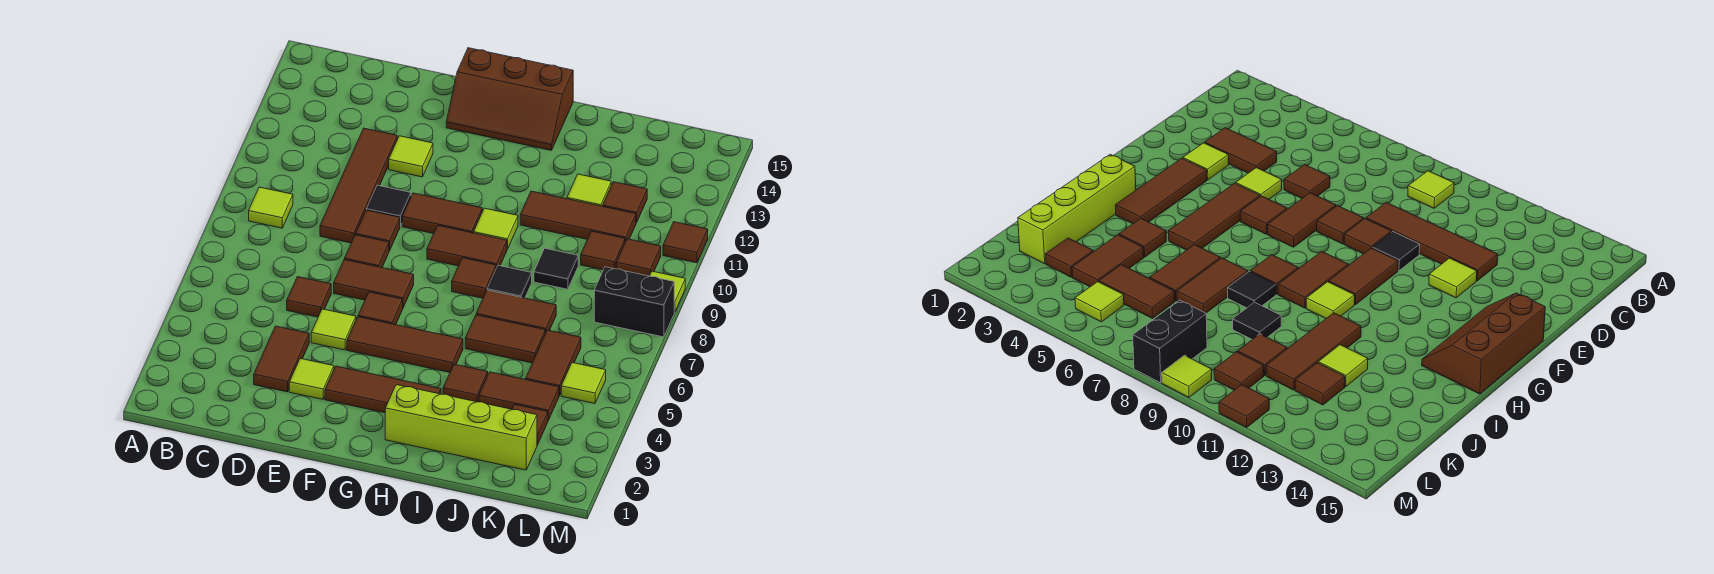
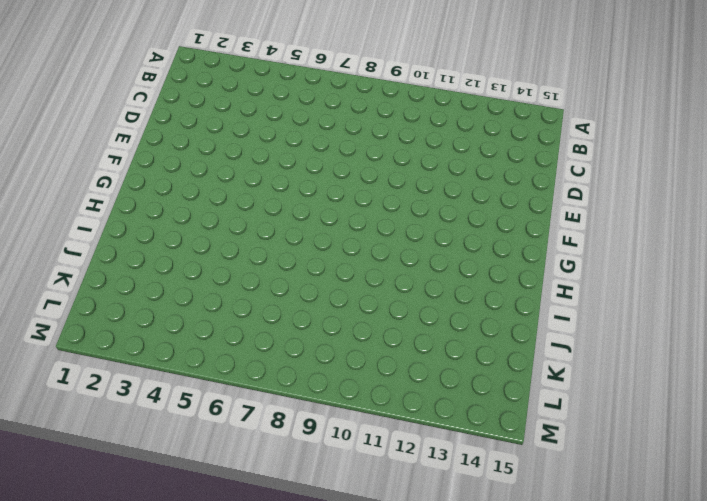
none -> lime tile B9 level 1
none -> brown tile D3:D4 level 1
none -> brown tile D6 level 1
none -> brown tile D9:D12 level 1

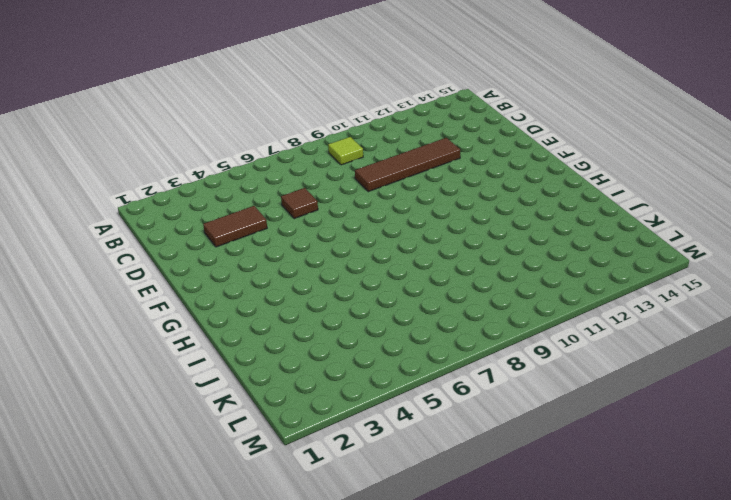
none -> lime tile E3 level 1
none -> lime tile E5 level 1
none -> brown tile E7:F7 level 1
none -> brown tile E8 level 1

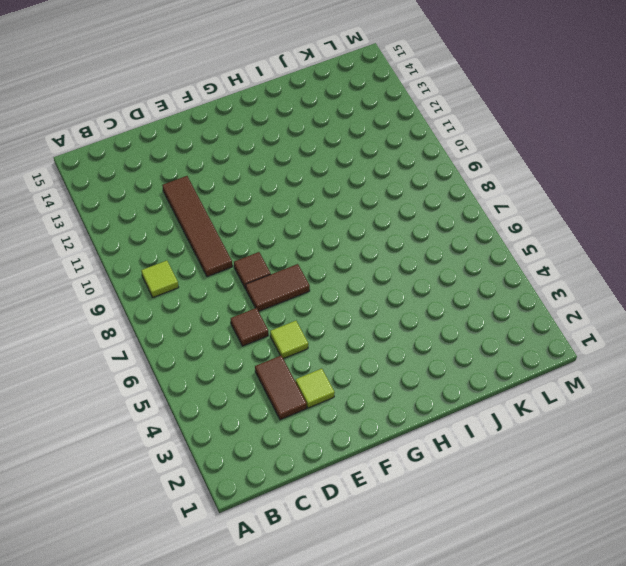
none -> brown tile E9 level 1
none -> black tile E10 level 1
none -> lime tile E12 level 1
none -> brown tile F3:H3 level 1

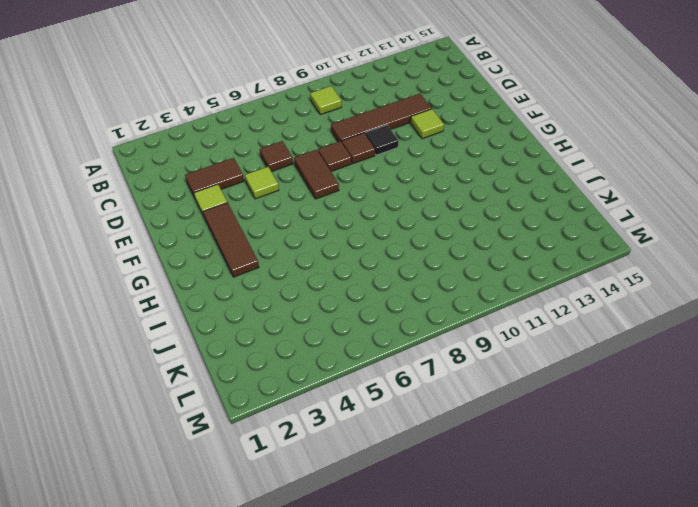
none -> brown tile F5:H5 level 1
none -> brown tile F6 level 1
none -> brown tile F10:G10 level 1
none -> brown slope F14:H15 level 1 top 15

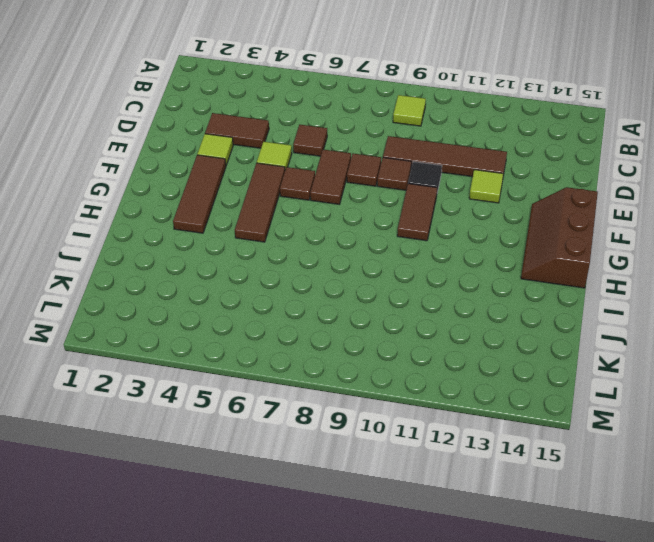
none -> brown tile G9:H9 level 1
none -> lime brick H2:K2 level 1
none -> brown tile H8 level 1
none -> lime tile H10 level 1

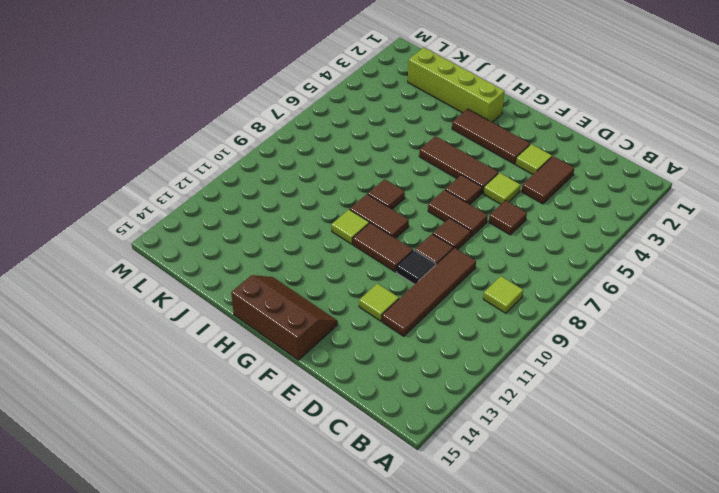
none -> brown tile I4 level 1
none -> brown tile I6:J6 level 1
none -> brown tile I7:J7 level 1
none -> black tile I8 level 1

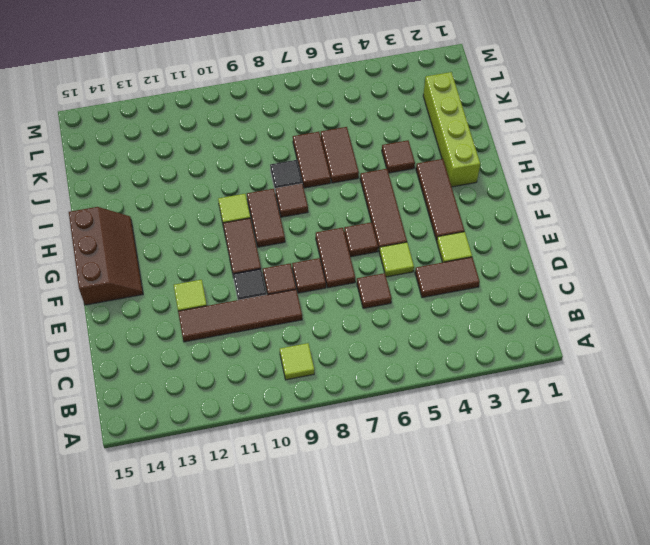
none -> brown tile I11:K11 level 1
none -> brown tile J4:K4 level 1
none -> black tile J9 level 1
none -> lime tile J12 level 1

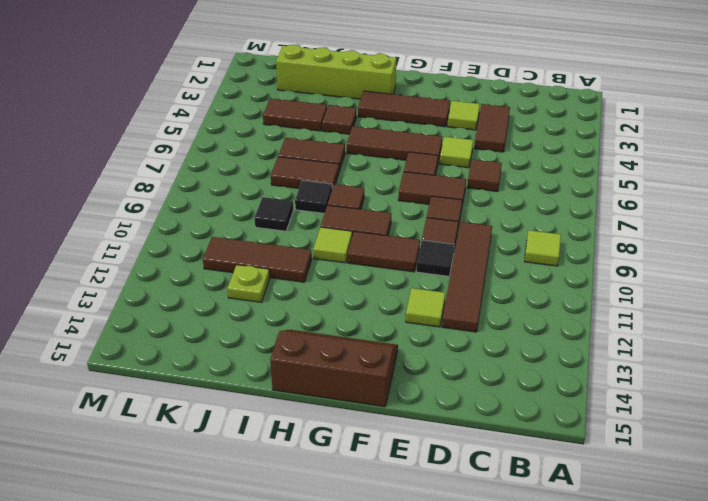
lime plate J12 level 1 -> lime tile J12 level 1
none -> brown tile K3 level 1
none -> brown tile K5:K6 level 1
none -> brown tile K10 level 1
none -> brown tile K12 level 1

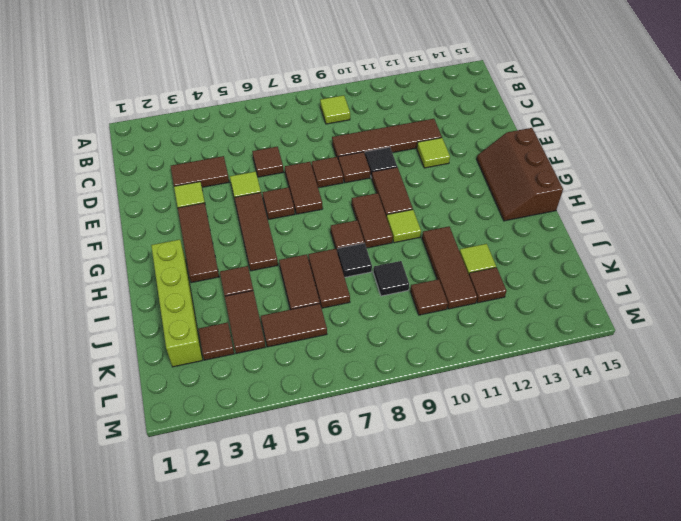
none -> lime tile L5 level 1
none -> black brick L8:M8 level 1
none -> brown tile L10 level 1
none -> lime tile M9 level 1

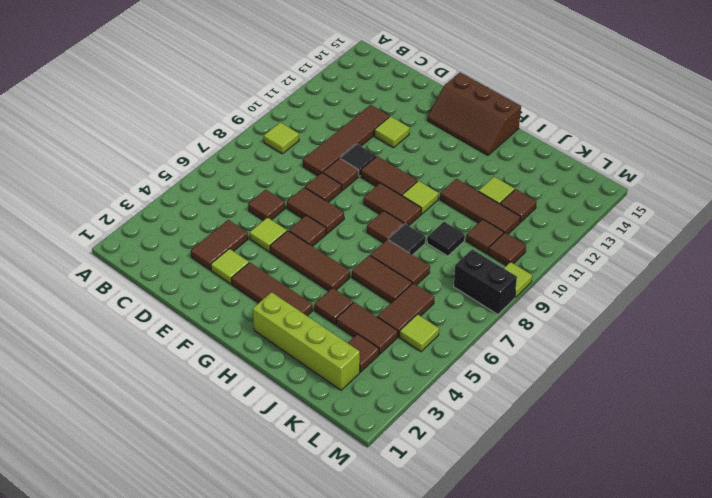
none -> brown tile M11 level 1

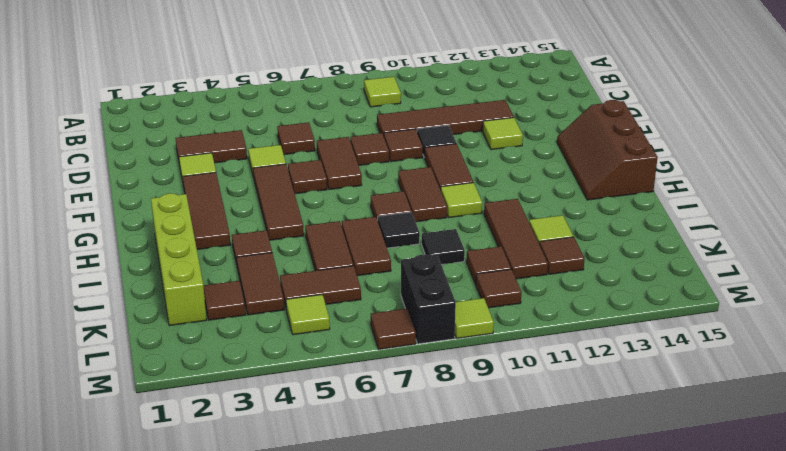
brown tile M7 level 1 -> brown tile M11 level 1

